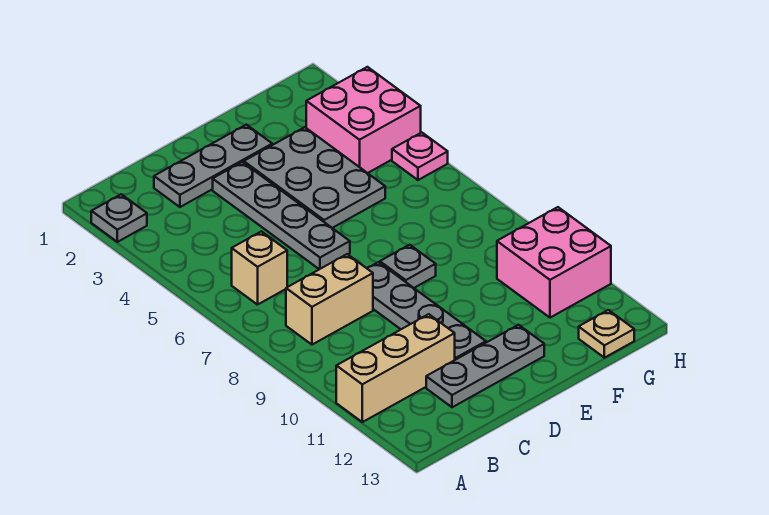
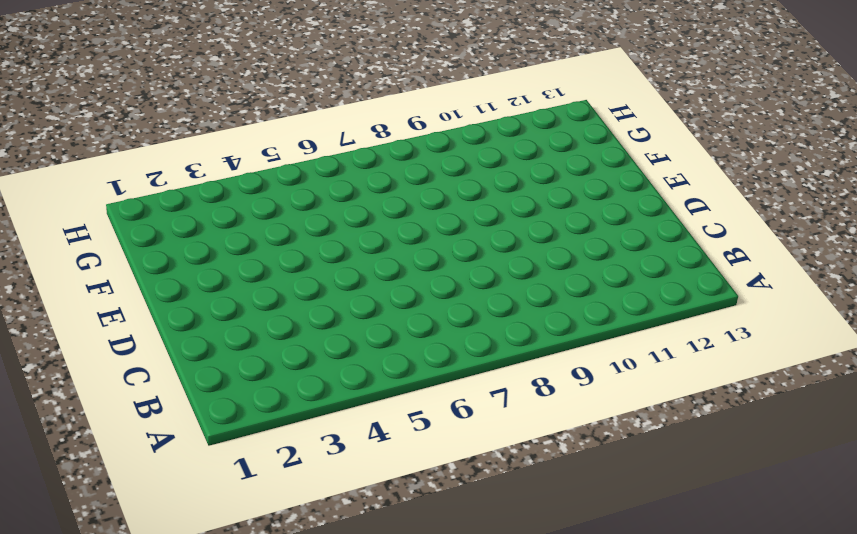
none -> grey plate A2 level 1
none -> tan brick A11:C11 level 1
none -> tan brick B6 level 1

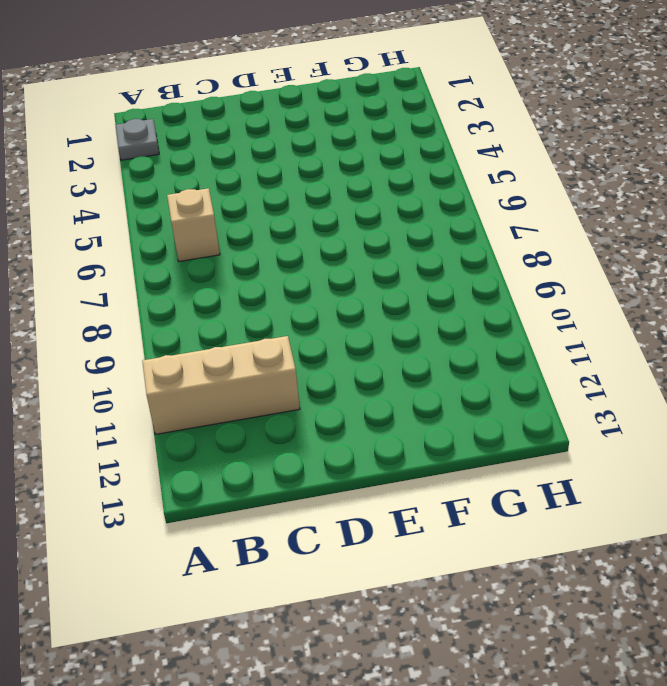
none -> tan brick B8:C8 level 1
none -> grey plate C2:E2 level 1
none -> grey plate C12:E12 level 1

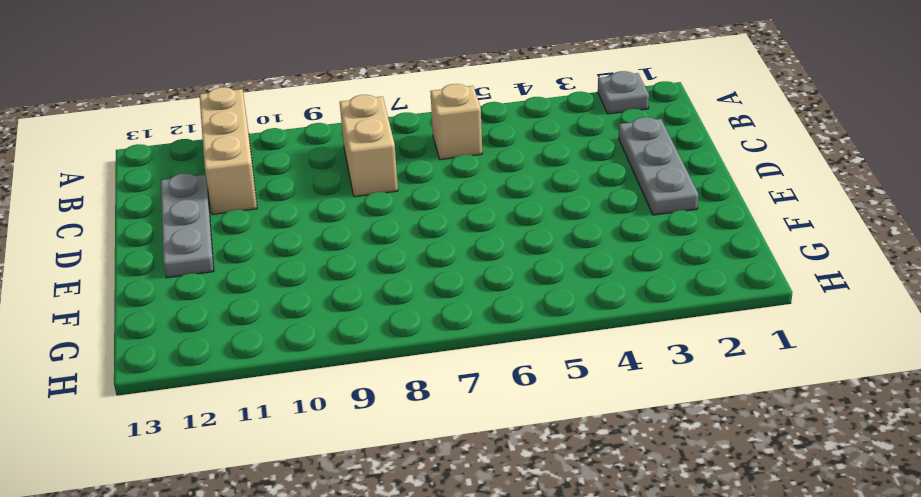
none -> grey plate D3:D6 level 1
none -> grey plate D8:D11 level 1
none -> grey plate E3:F5 level 1

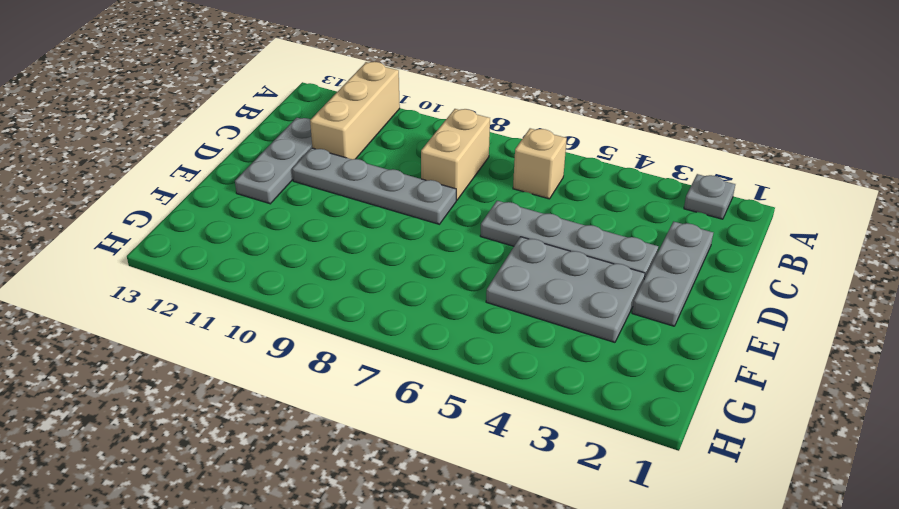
none -> grey plate E8 level 1
none -> pink brick G3:H4 level 1
none -> pink brick G10:H11 level 1

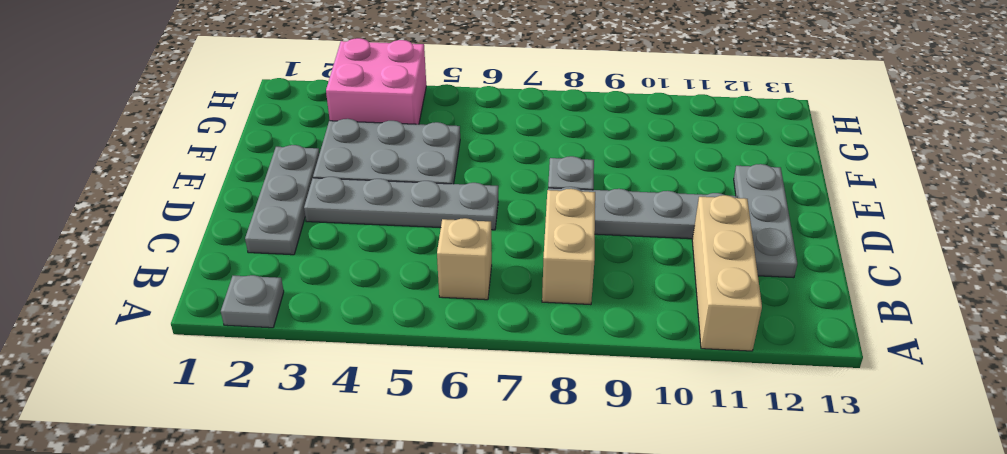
none -> pink brick G10:H11 level 1
none -> tan plate G13 level 1
none -> pink plate H5 level 1

